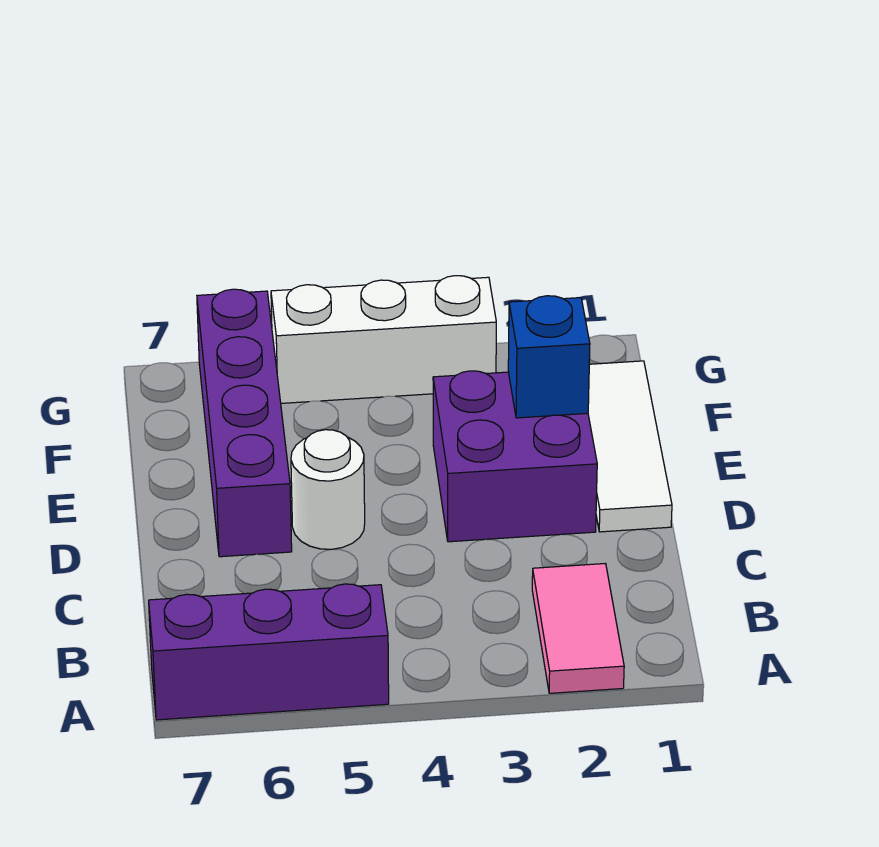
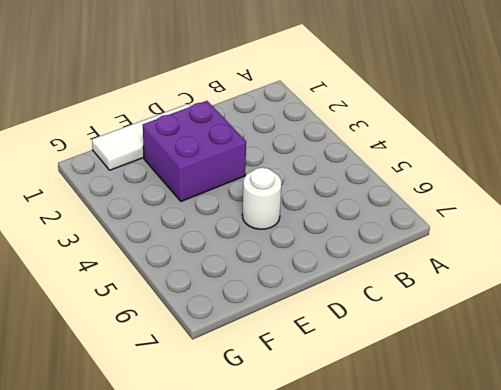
none -> pink tile A2:B2 level 1
none -> purple brick A5:A7 level 1

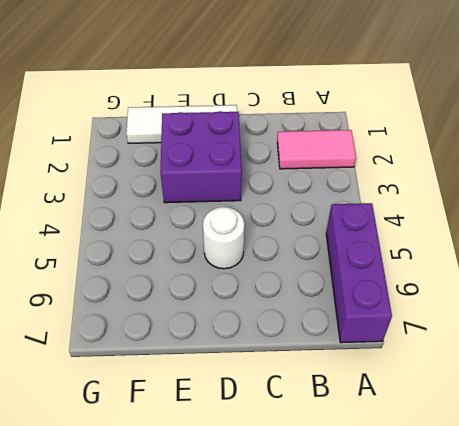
none -> purple brick D6:G6 level 1
none -> white brick G3:G5 level 1

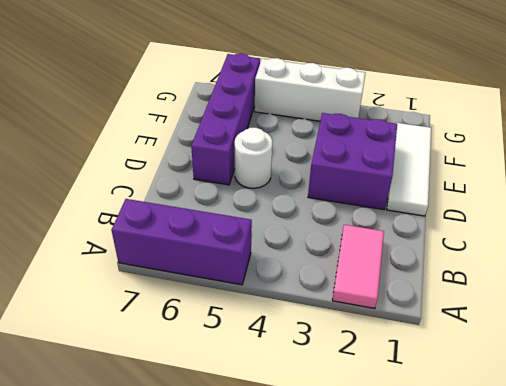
none -> blue brick E2 level 2

